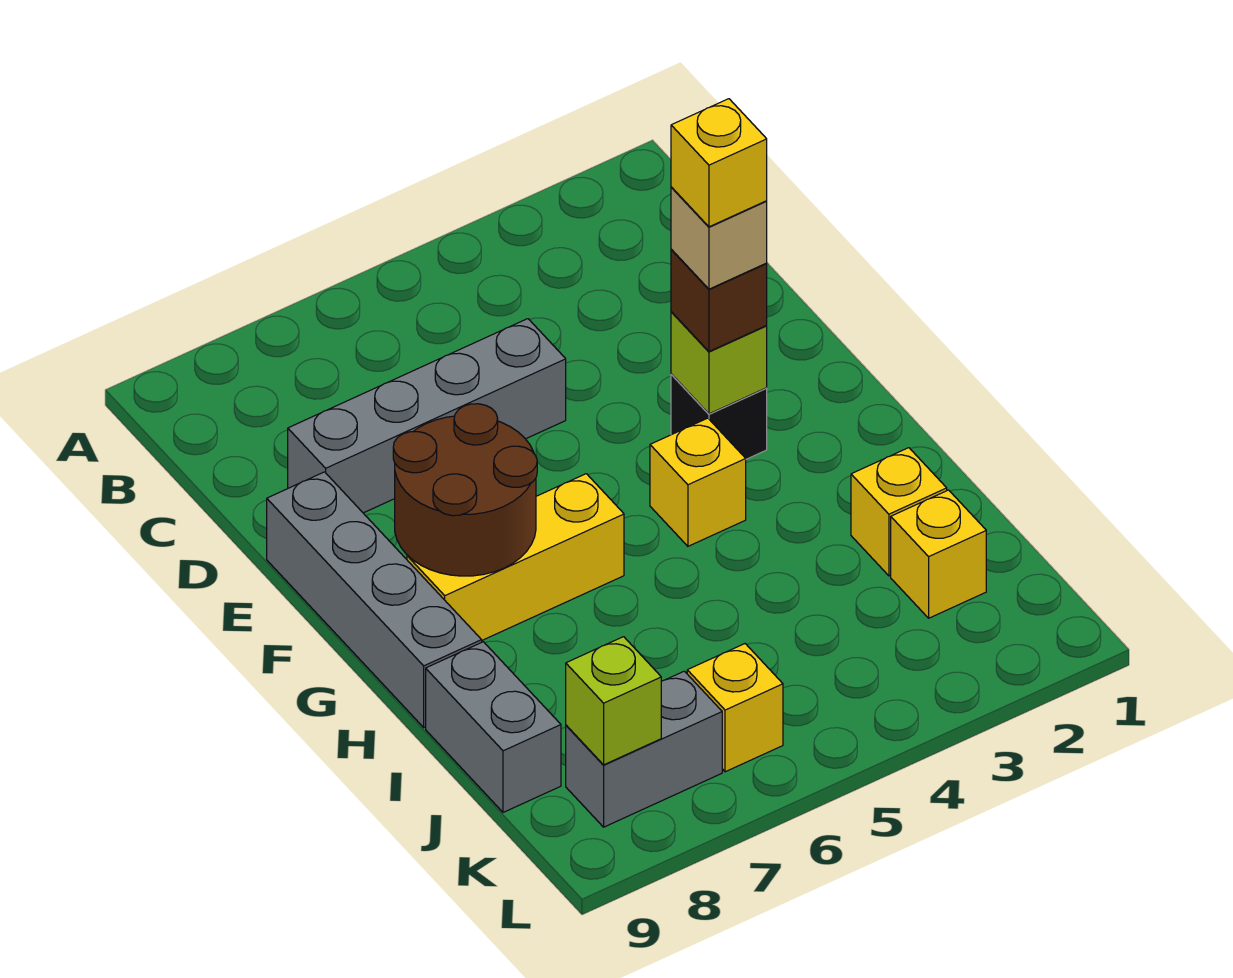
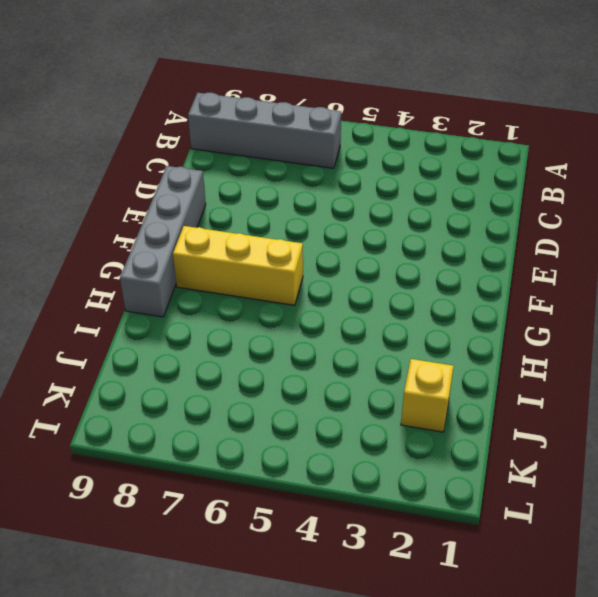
grey brick B6:B9 level 1 -> grey brick D5:D8 level 1
none -> black brick F3 level 1
none -> yellow brick G4 level 1
none -> yellow brick I2 level 1

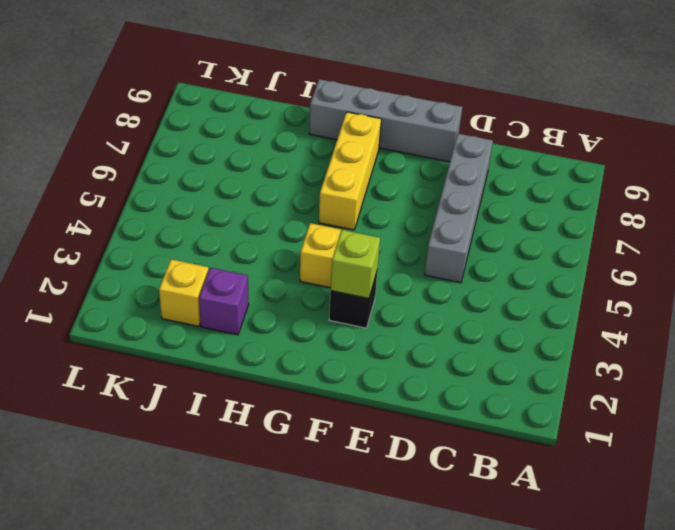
purple brick I2 level 1 -> yellow brick I2 level 1
none -> grey brick I9:J9 level 1
none -> yellow brick K6 level 1
none -> grey brick K7:K8 level 1

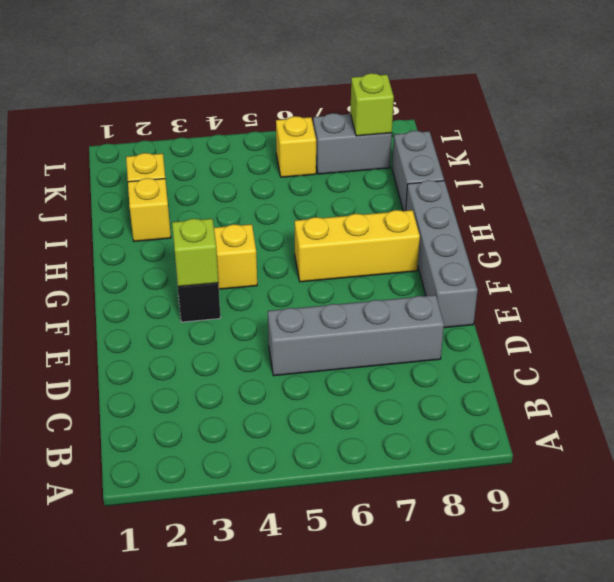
none -> brown round brick F7:G8 level 2
none -> brown brick F3 level 3
none -> tan brick F3 level 4

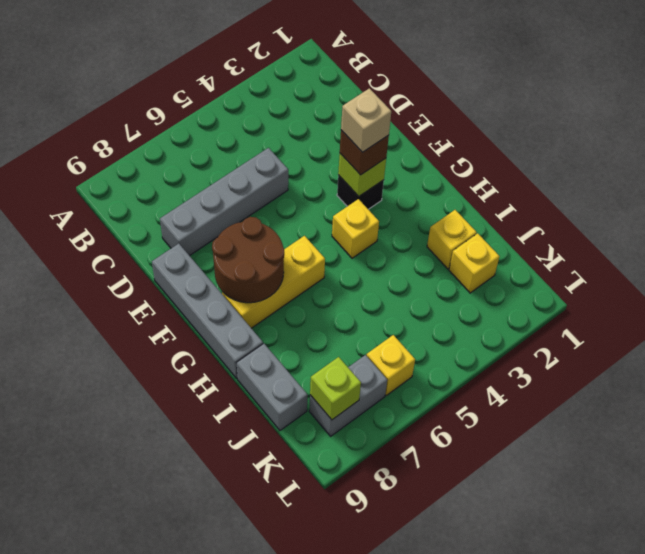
none -> yellow brick F3 level 5

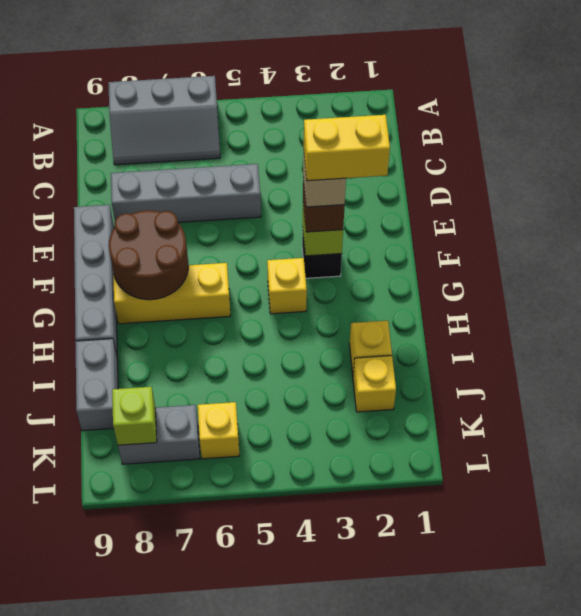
grey slope A6:B8 level 1 top A -> none
yellow brick F2:F3 level 5 -> yellow brick F3 level 5

